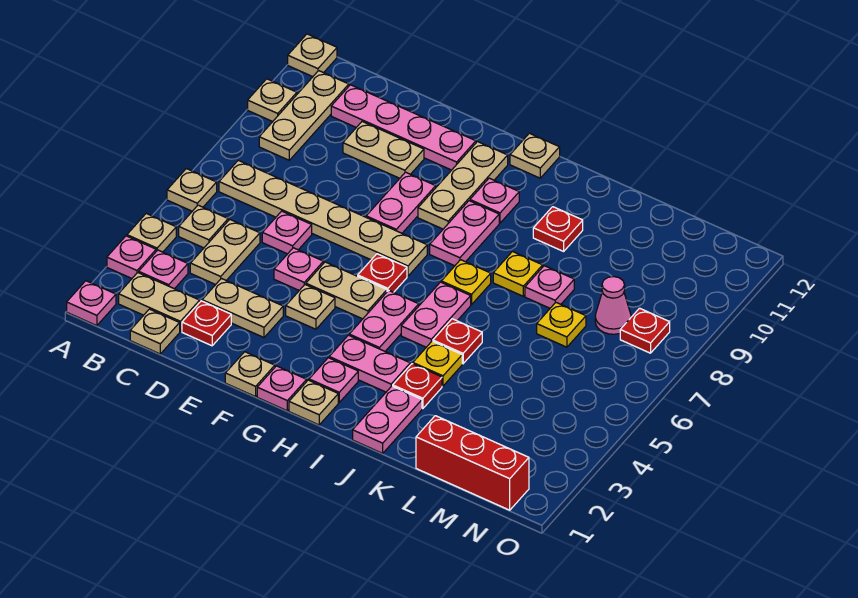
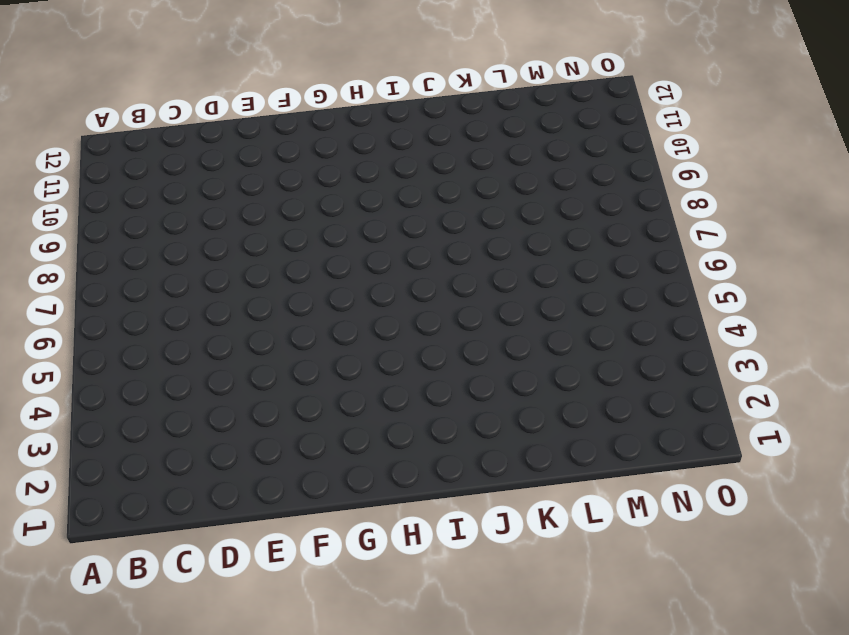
none -> pink plate A1 level 1
none -> pink plate A3 level 1
none -> tan plate A4 level 1
none -> tan plate A6 level 1

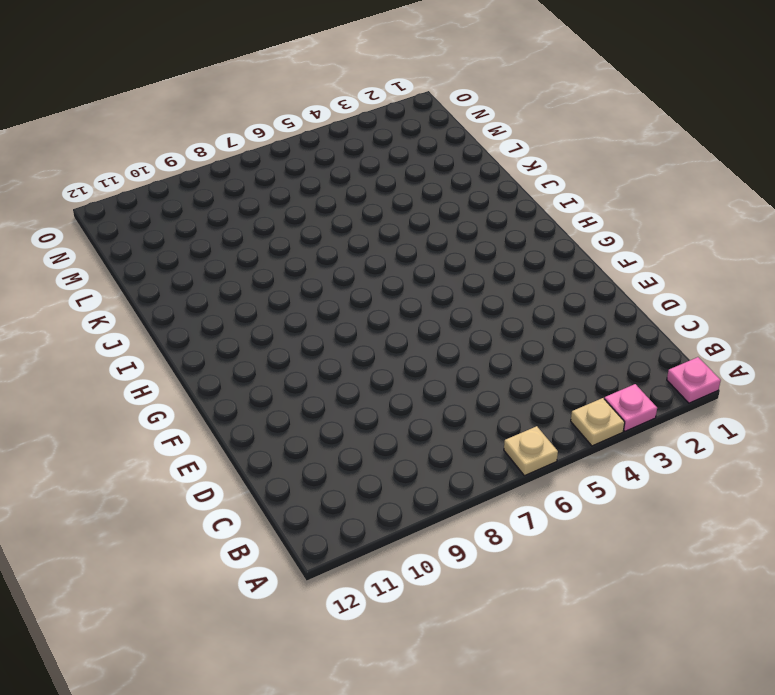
none -> tan plate A10 level 1
none -> tan plate A12 level 1
none -> tan plate B2:C2 level 1
none -> pink plate B3 level 1

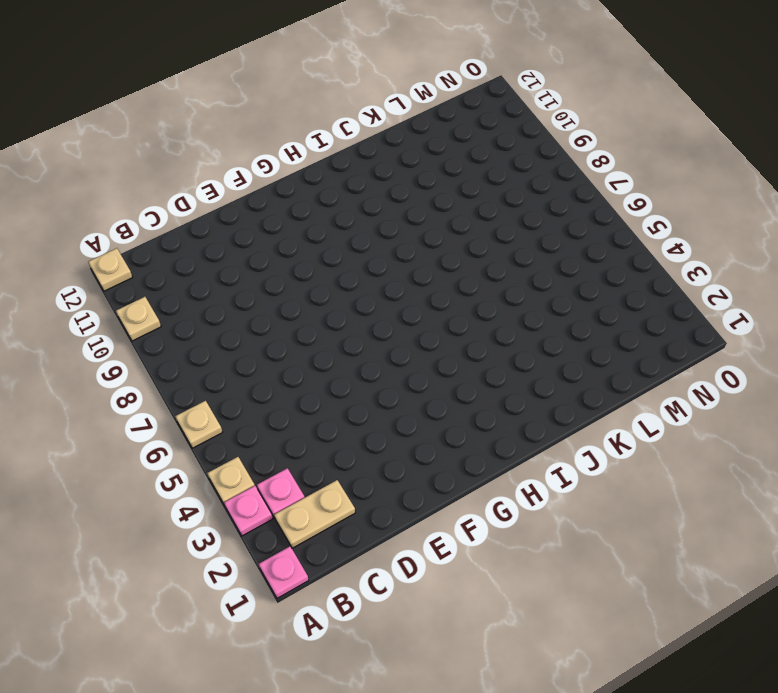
none -> tan plate B5 level 1
none -> tan plate B7:G7 level 1
none -> tan plate B9:B11 level 1
none -> tan plate C1 level 1

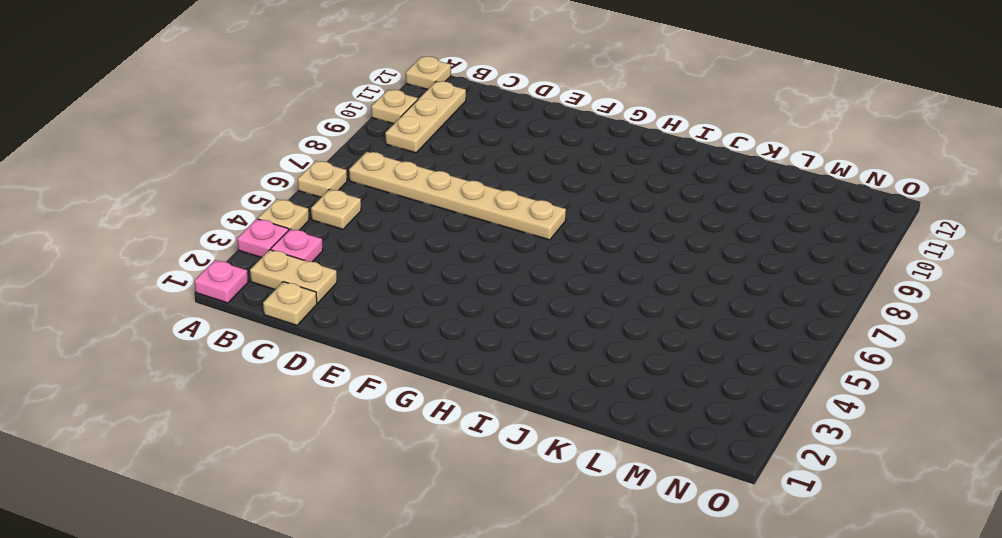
none -> tan plate C4:C5 level 1
none -> pink plate C11:F11 level 1
none -> red plate D2 level 1
none -> tan plate D3:E3 level 1

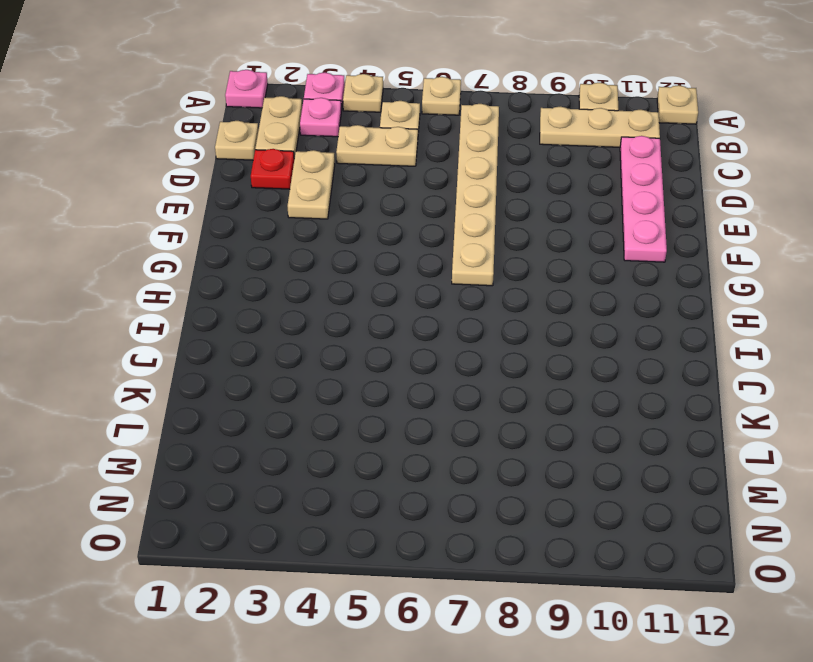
none -> pink plate D6 level 1
none -> tan plate D10:E10 level 1
none -> pink plate E5 level 1
none -> tan plate F1 level 1

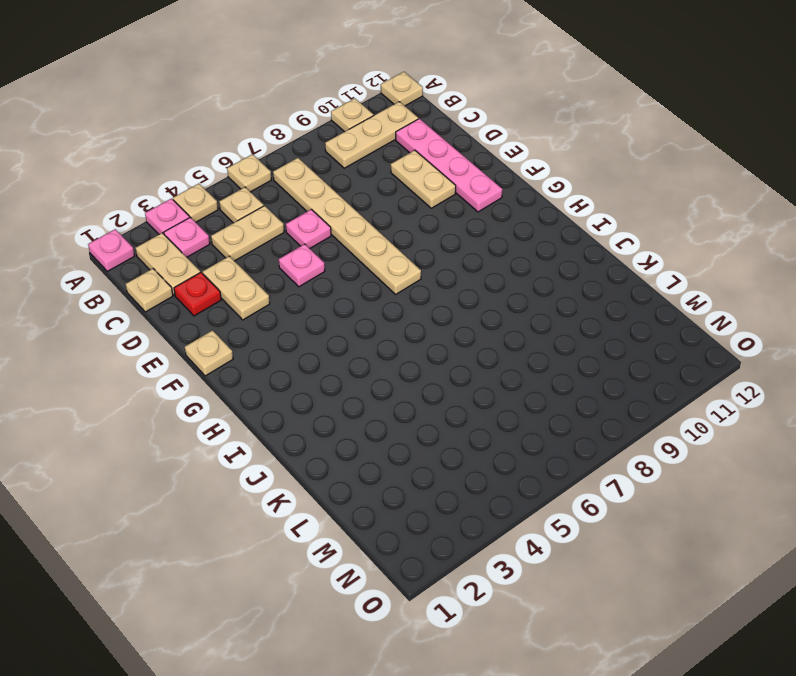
none -> tan plate F4 level 1
none -> tan plate F5:G5 level 1
none -> pink plate F8:F9 level 1
none -> pink plate G1 level 1

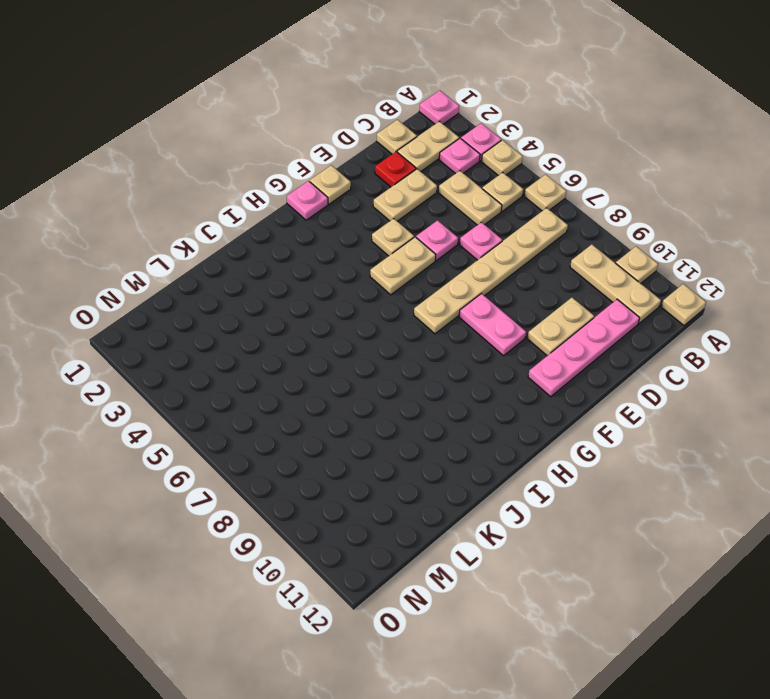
none -> red plate G6 level 1
none -> tan plate G9:G11 level 1
none -> tan plate H1 level 1
none -> pink plate H2 level 1

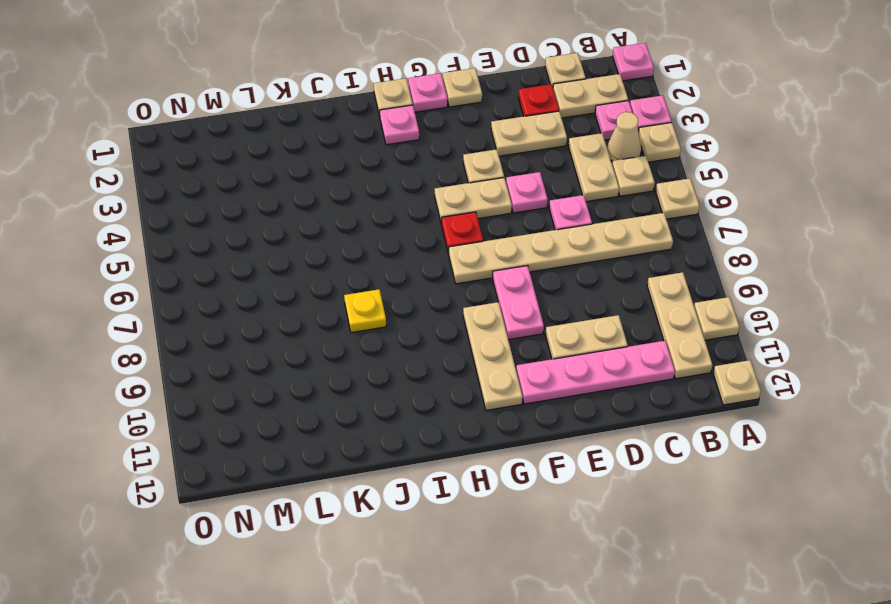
tan cone B4 level 1 -> none
none -> pink plate H3:I3 level 1
none -> pink plate H4:H5 level 1
none -> pink plate H8:H9 level 1
none -> pink plate H10 level 1

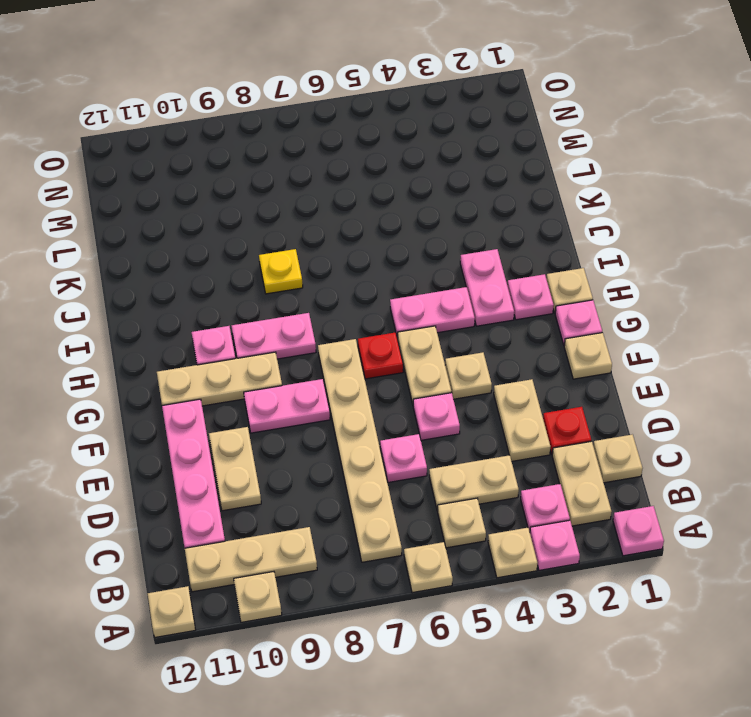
none -> tan plate H12 level 1
none -> pink plate I5:I6 level 1
none -> yellow plate I7 level 1
none -> pink plate J1:J2 level 1

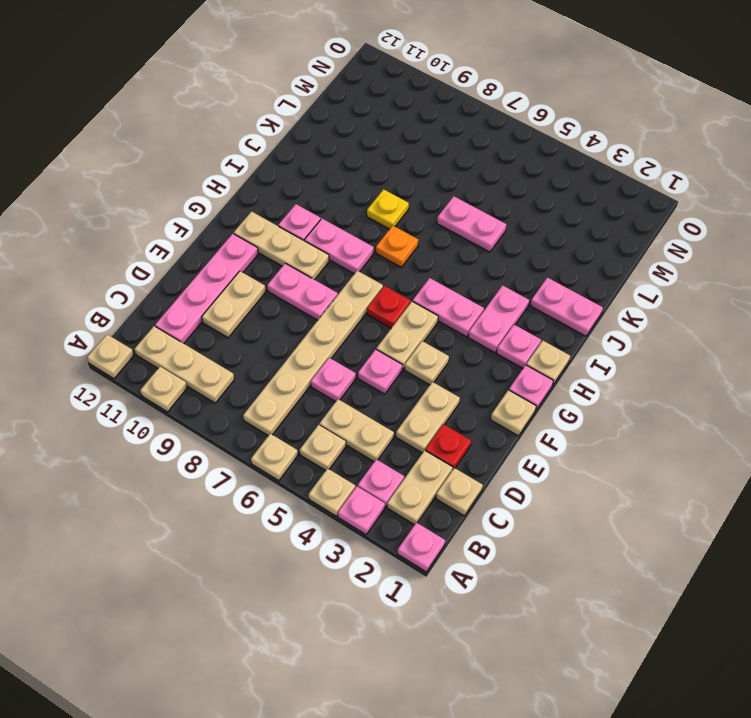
orange plate I7 level 1 -> yellow plate I7 level 1
pink plate K5:K6 level 1 -> pink plate I5:I6 level 1
none -> tan plate H12 level 1
none -> red plate J3 level 1
none -> yellow plate J4 level 1
none -> red plate J5 level 1

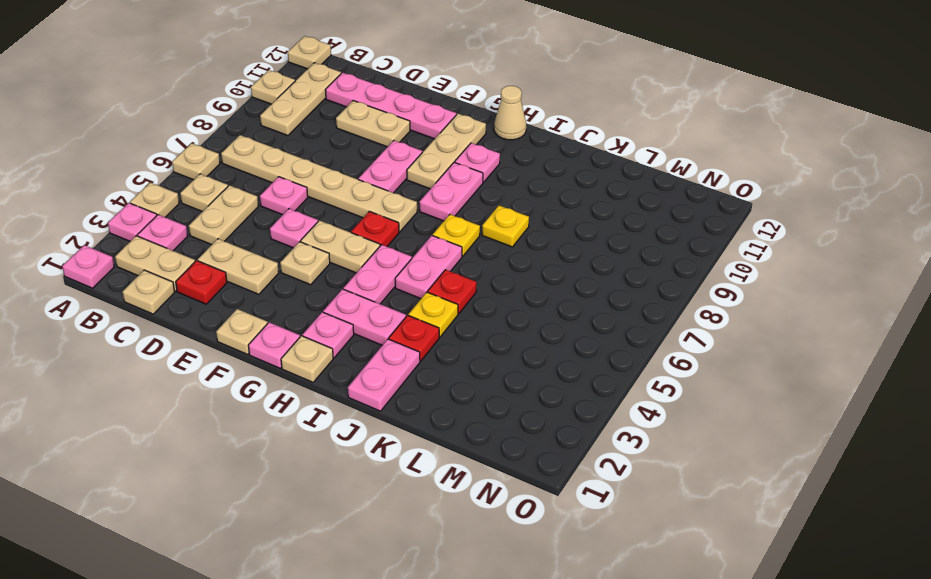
tan cone H12 level 1 -> tan plate H12 level 1
none -> red plate J10 level 1
none -> pink plate K8 level 1
none -> red brick L1:N1 level 1
none -> yellow plate L7 level 1

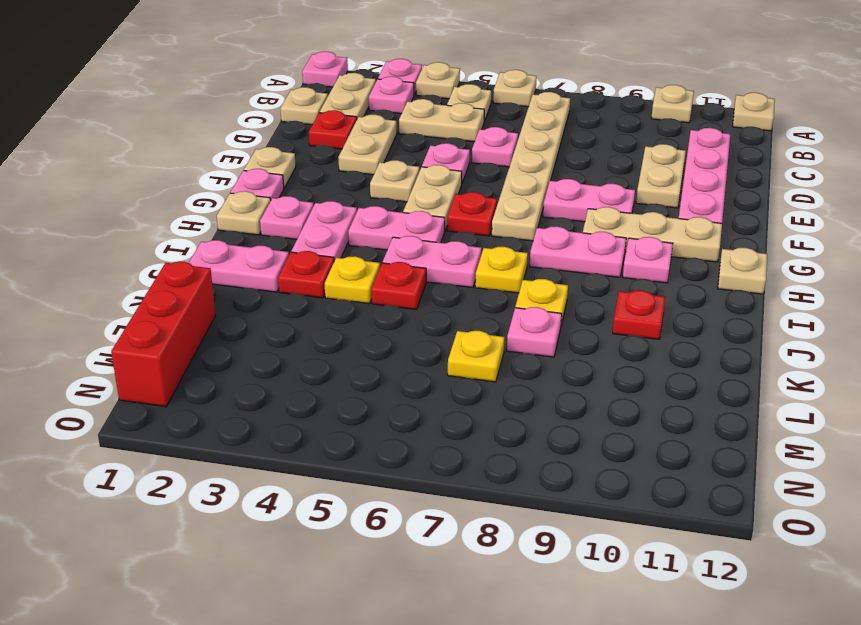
none -> tan plate B9:B11 level 1
none -> pink cone M8 level 1
none -> red plate N8 level 1

